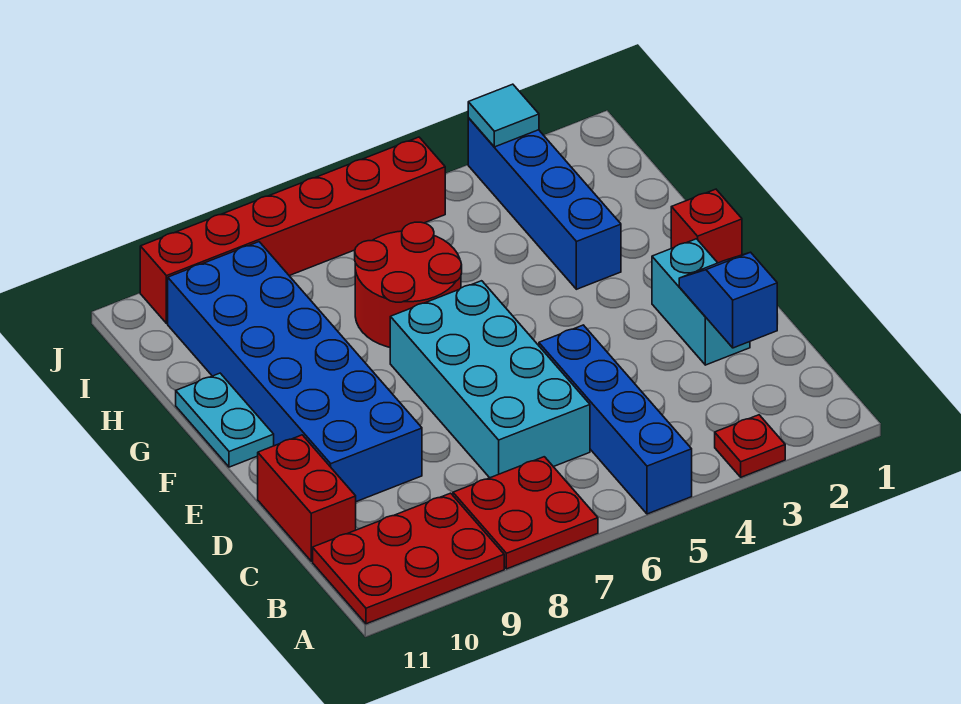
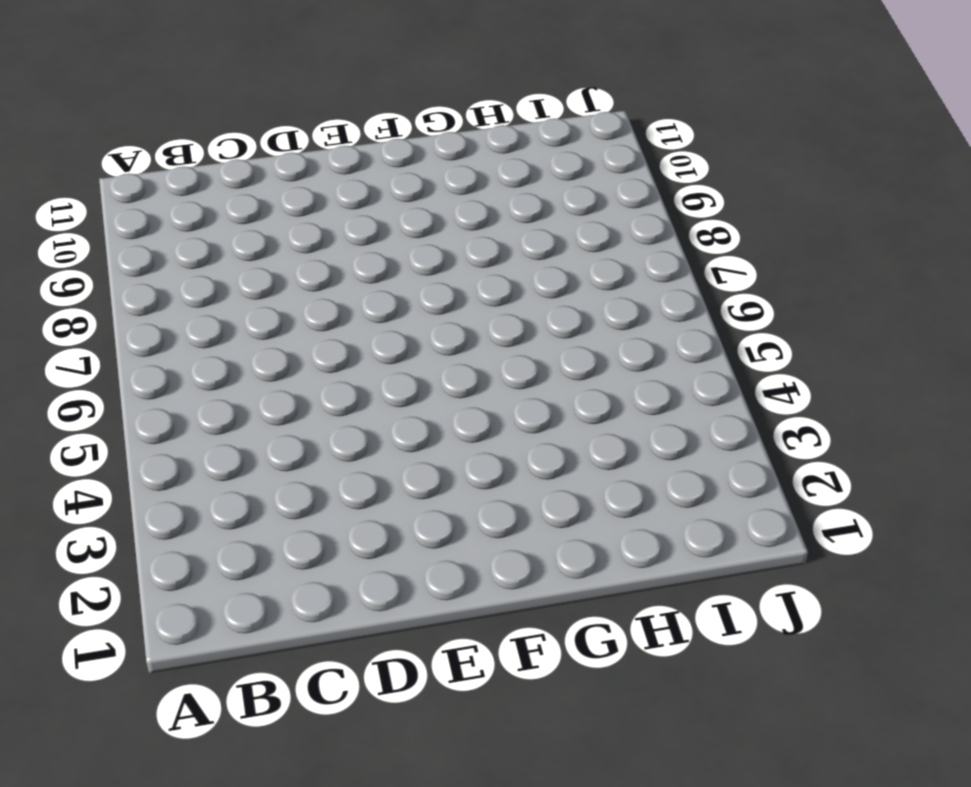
none -> red plate A3 level 1
none -> blue brick A5:D5 level 1
none -> red plate A7:B8 level 1

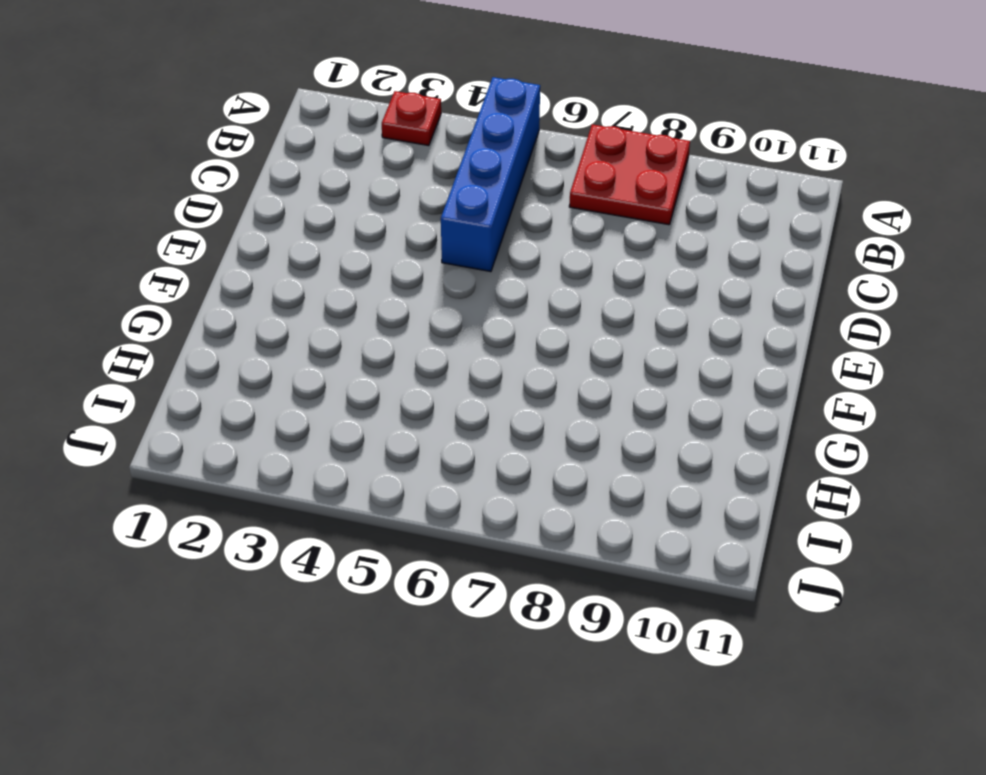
none -> red plate A9:B11 level 1
none -> cyan brick C6:F7 level 1
none -> red brick C11:D11 level 1

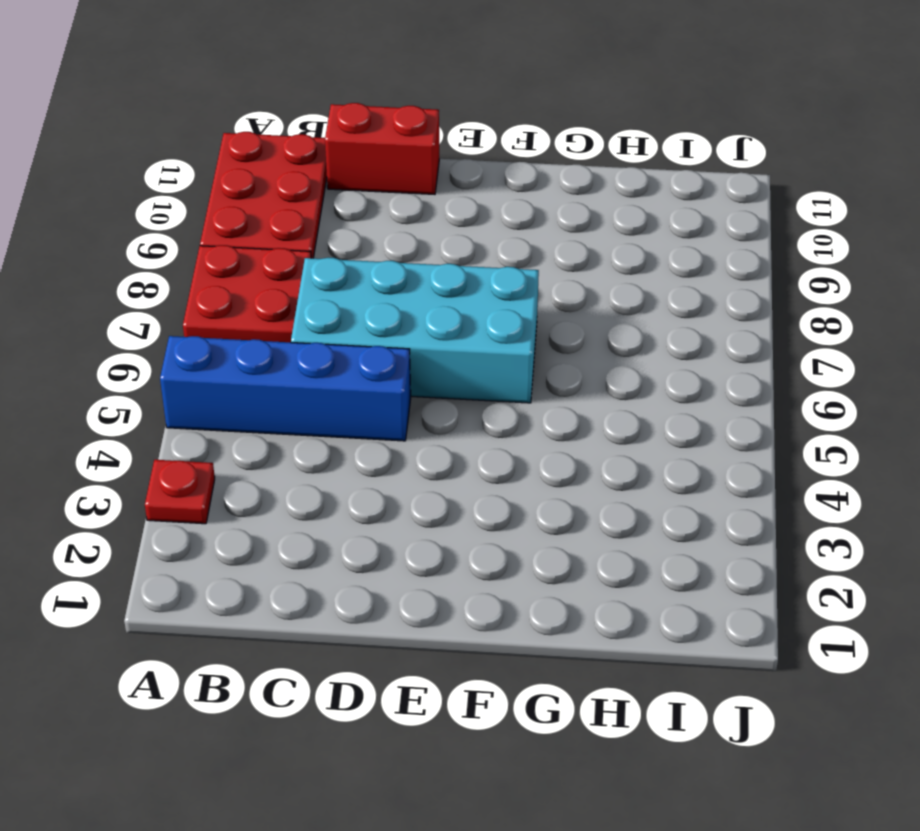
none -> cyan brick D2:E2 level 1
none -> blue brick D9:I10 level 1
none -> red brick F1 level 1

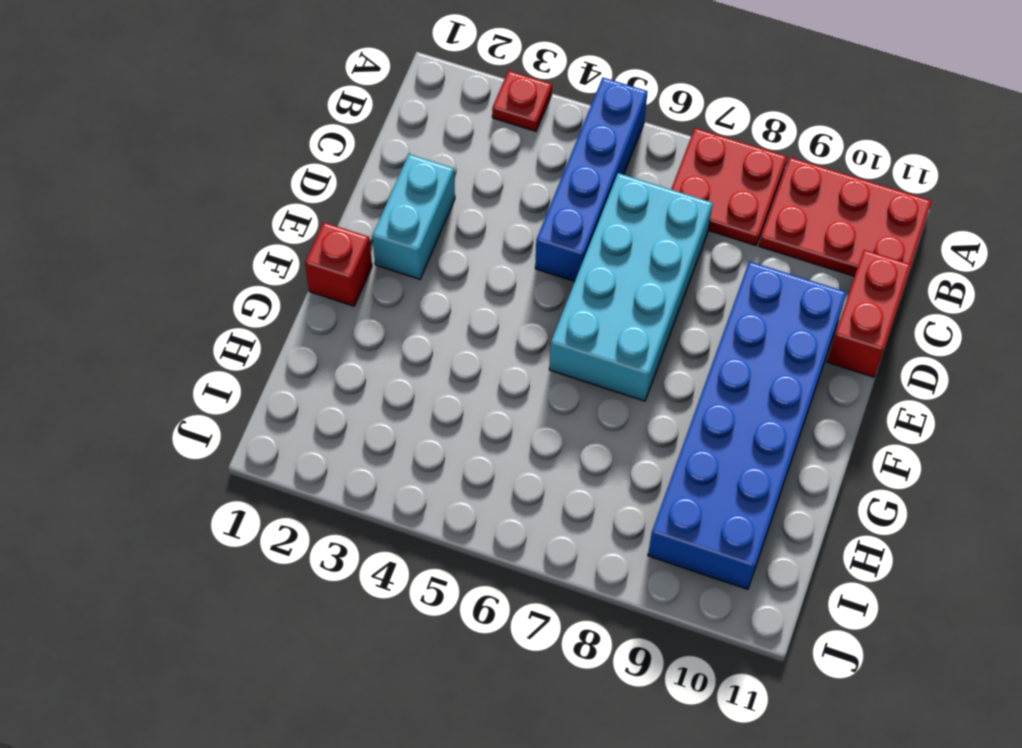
none -> cyan plate F11:G11 level 1
none -> blue brick G3:J3 level 1
none -> red round brick G6:H7 level 1

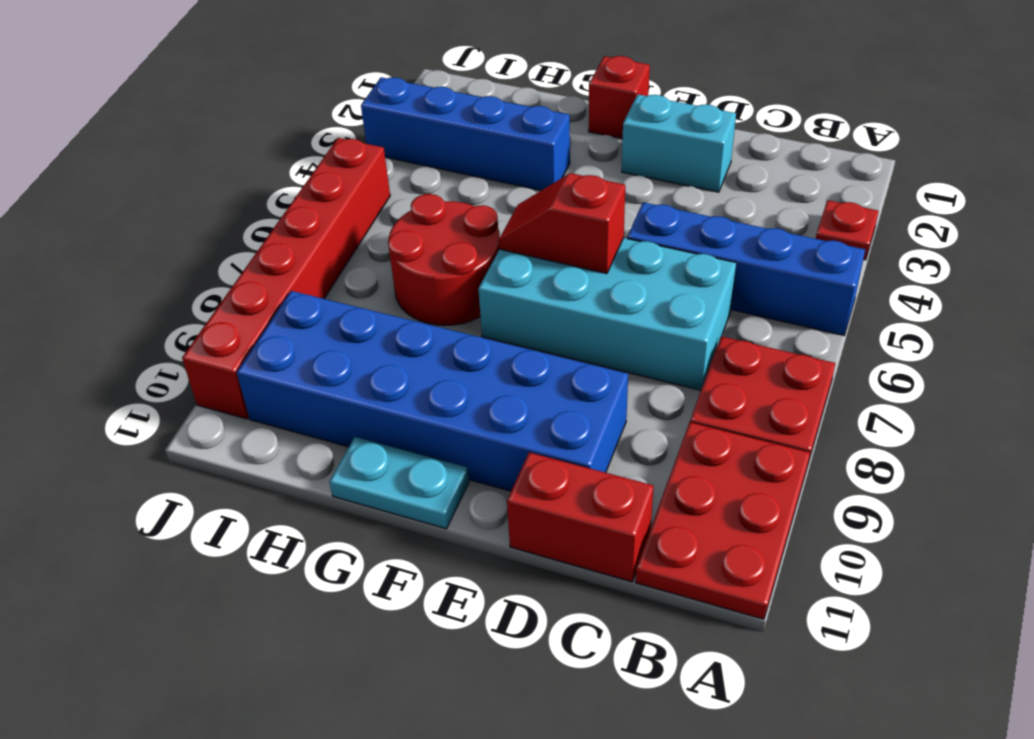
red slope E6:F6 level 2 top E -> none
none -> blue slope C2:D2 level 2 top C
none -> cyan tile J3 level 2

